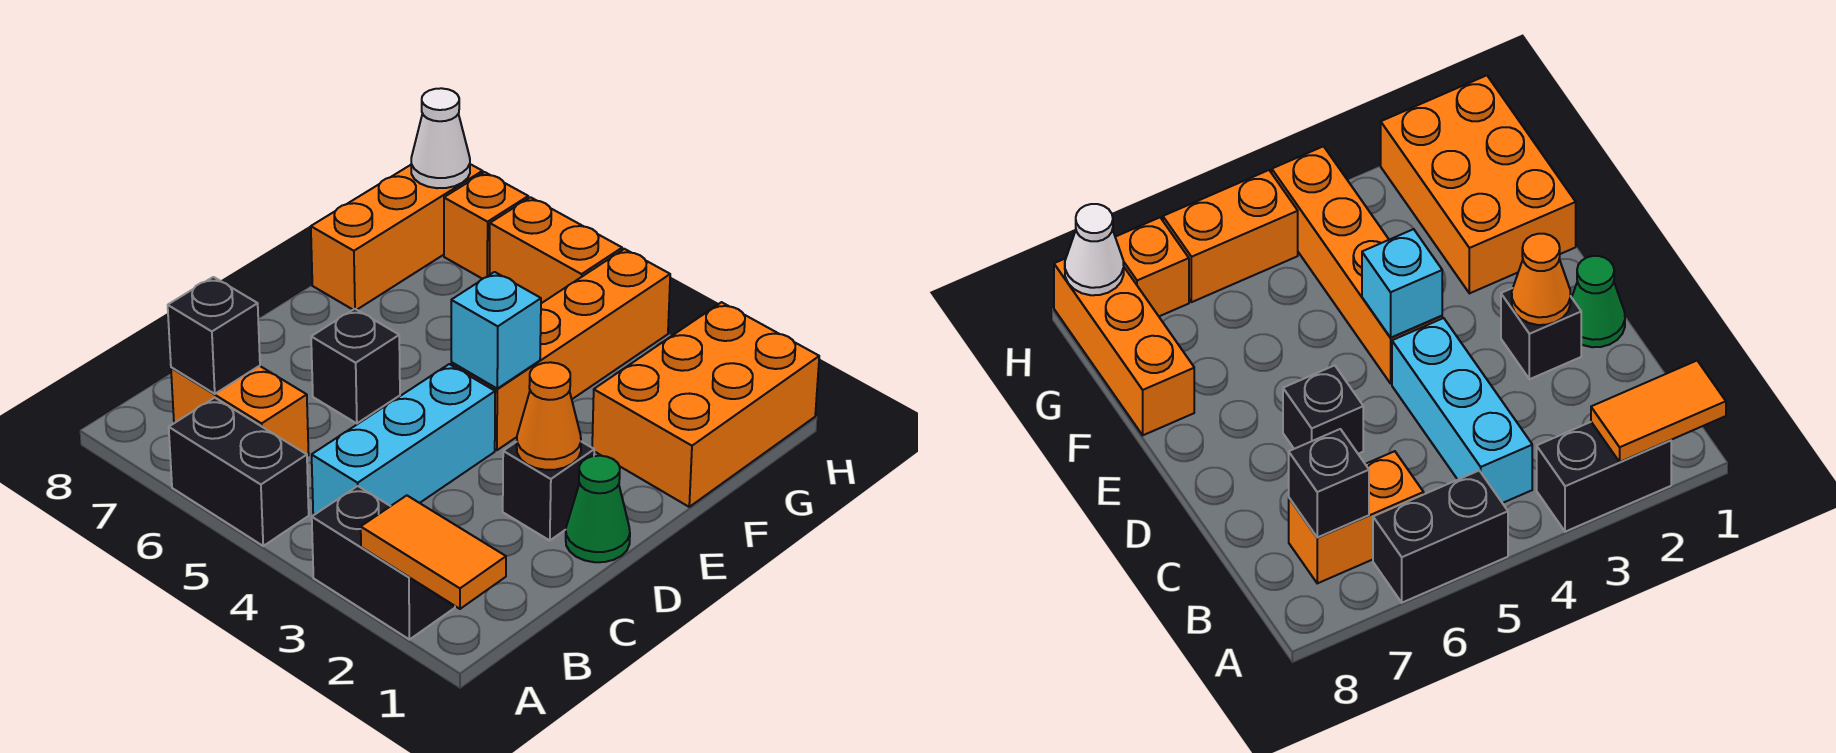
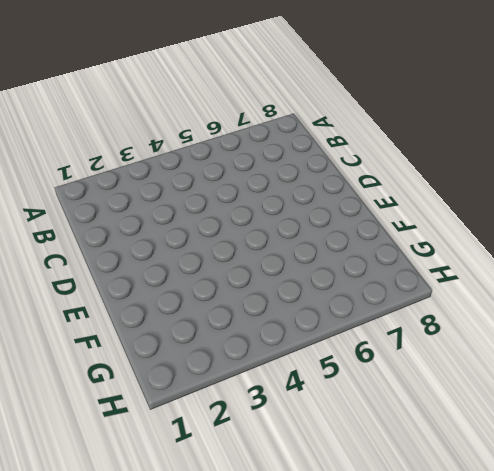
none -> black brick A2:A3 level 1
none -> black brick A5:A6 level 1
none -> cyan brick B4:D4 level 1

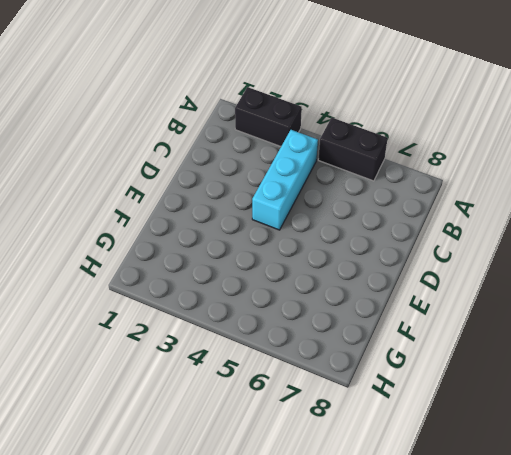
none -> orange brick B6:B7 level 1
none -> green cone D1 level 1
none -> black brick D2 level 1

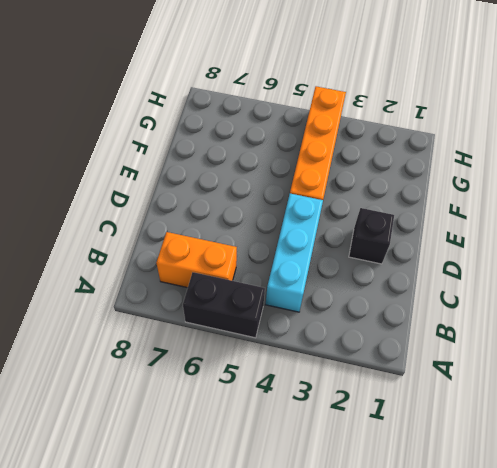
none -> black brick A2:A3 level 1
none -> green cone D1 level 1
none -> black brick D6 level 1

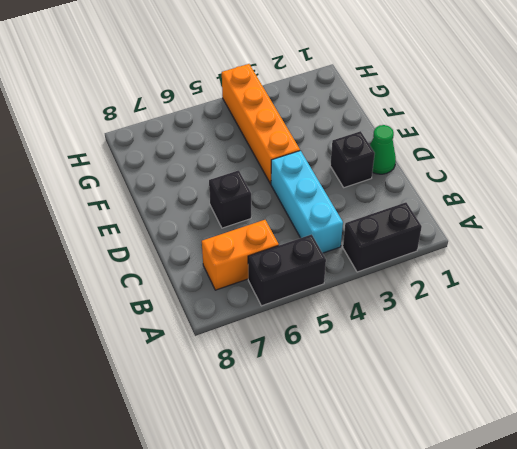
none -> orange brick F1:H2 level 1
none -> orange brick F8:H8 level 1
none -> orange brick H5:H6 level 1

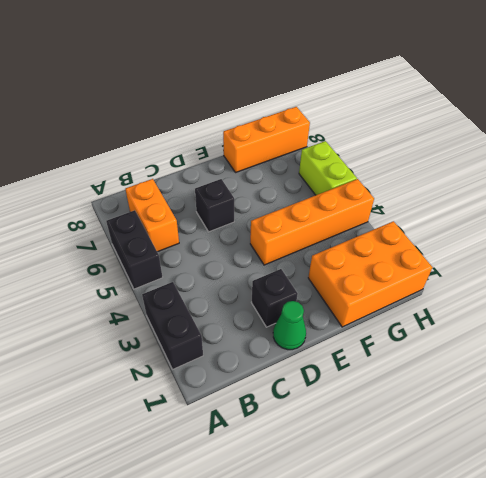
lime brick H5:H6 level 1 -> orange brick H5:H6 level 1
none -> cyan brick B4:D4 level 1
none -> orange brick H7 level 1
none -> orange tile A1:A2 level 2

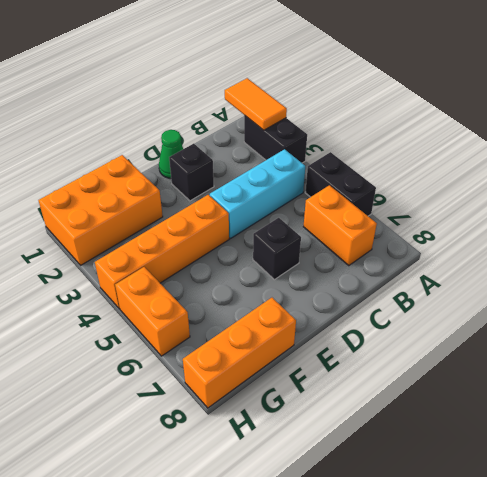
none -> orange brick H7 level 1
none -> black brick B7 level 2
none -> orange cone D2 level 2

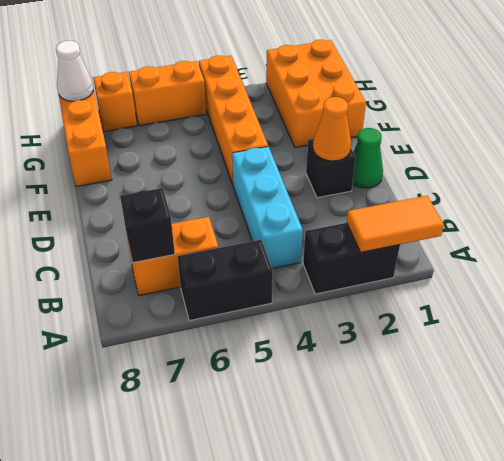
none -> black brick D6 level 1
none -> cyan brick E4 level 2

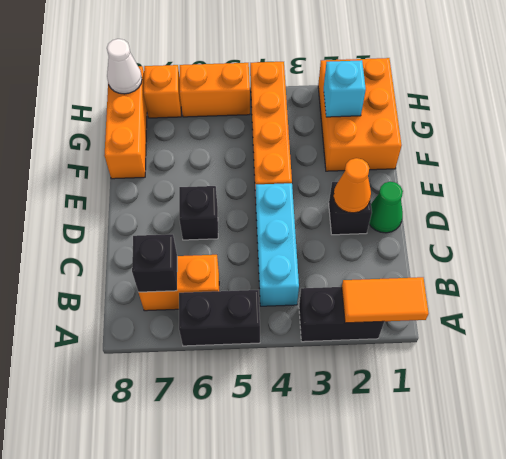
cyan brick G2 level 2 -> cyan brick E4 level 2

